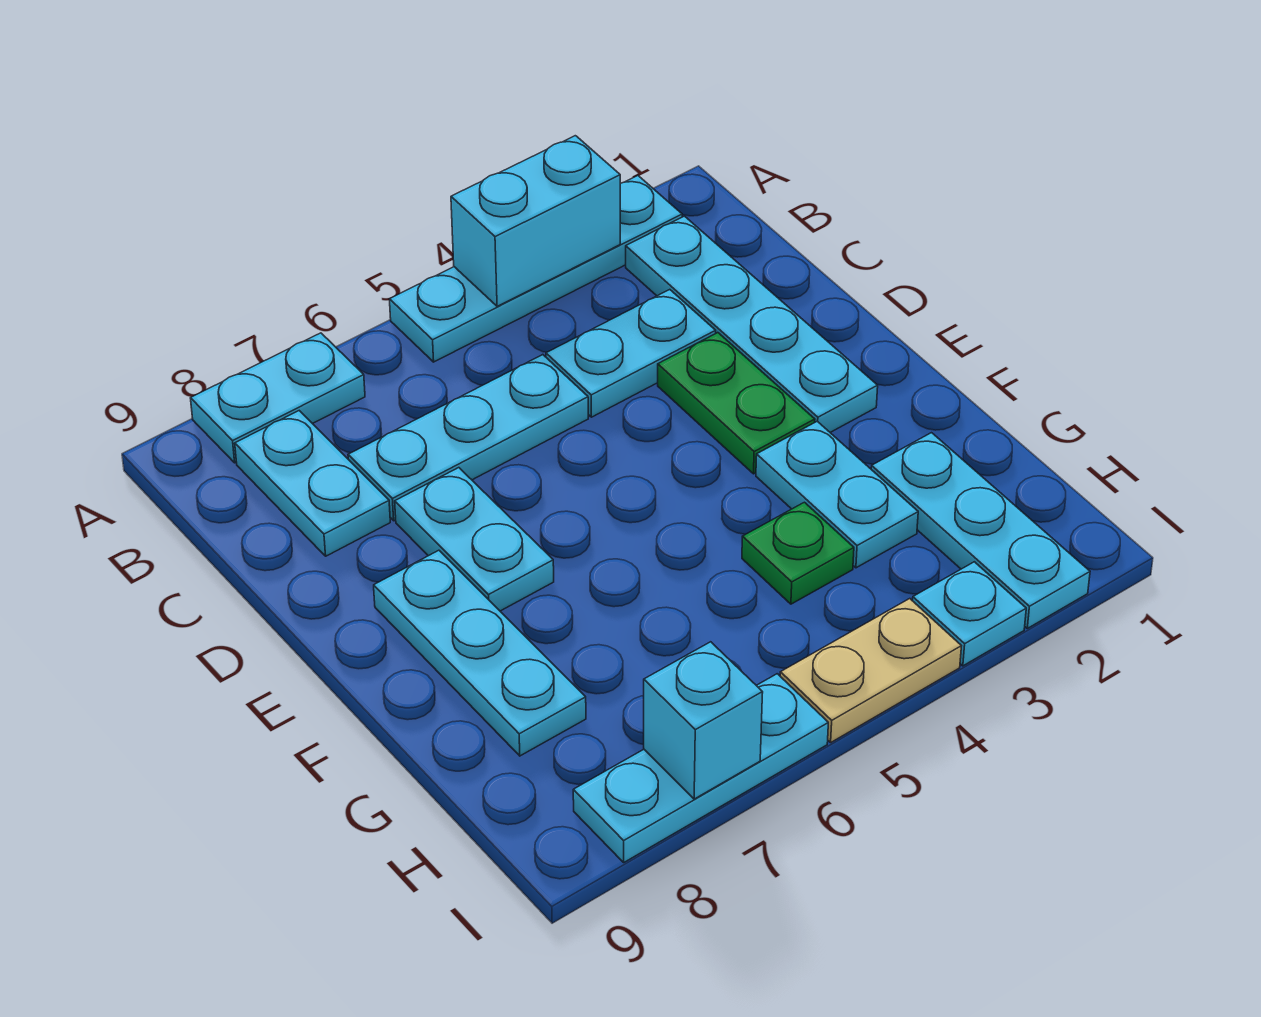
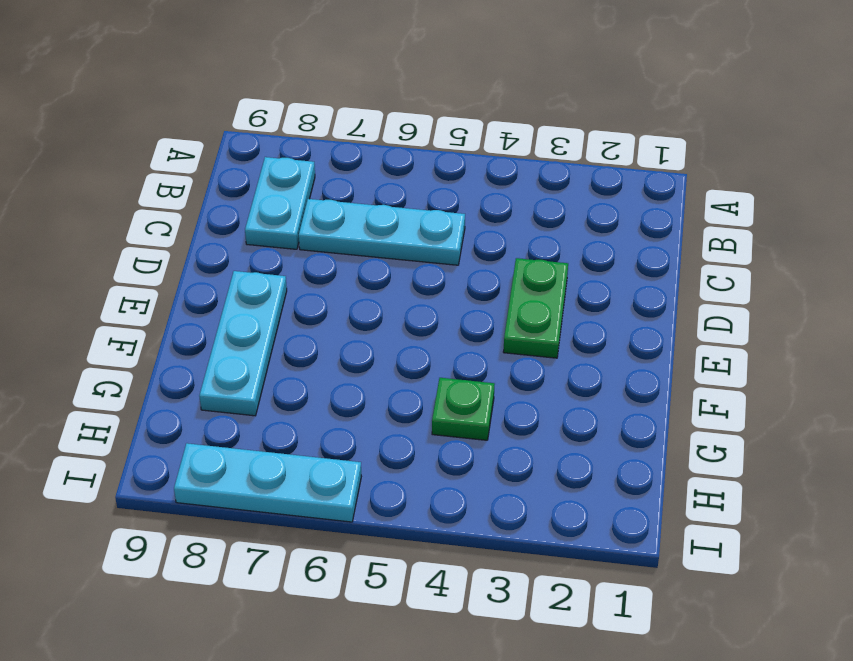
none -> cyan plate A2:A5 level 1
none -> cyan plate A7:A8 level 1
none -> cyan plate B2:E2 level 1

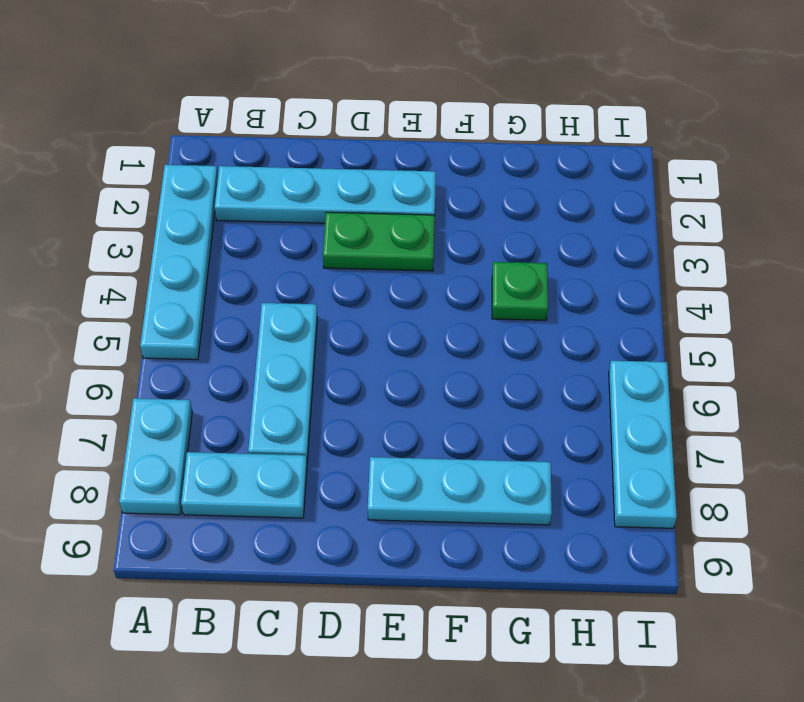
none -> cyan plate C3:C4 level 1
none -> cyan plate D7:E7 level 1
none -> cyan plate F3:G3 level 1

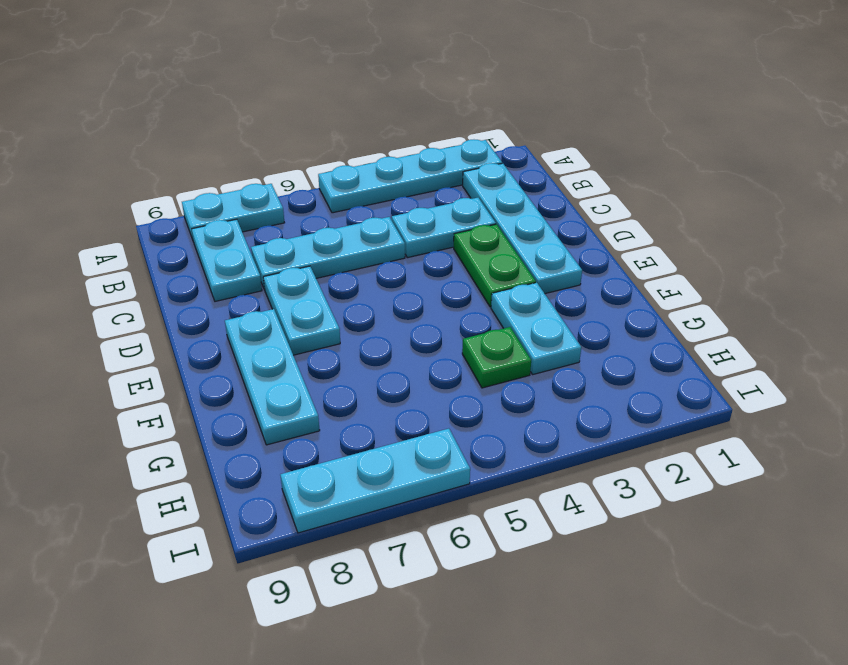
none -> cyan plate G2:I2 level 1
none -> cyan plate I3 level 1
none -> tan plate I4:I5 level 1

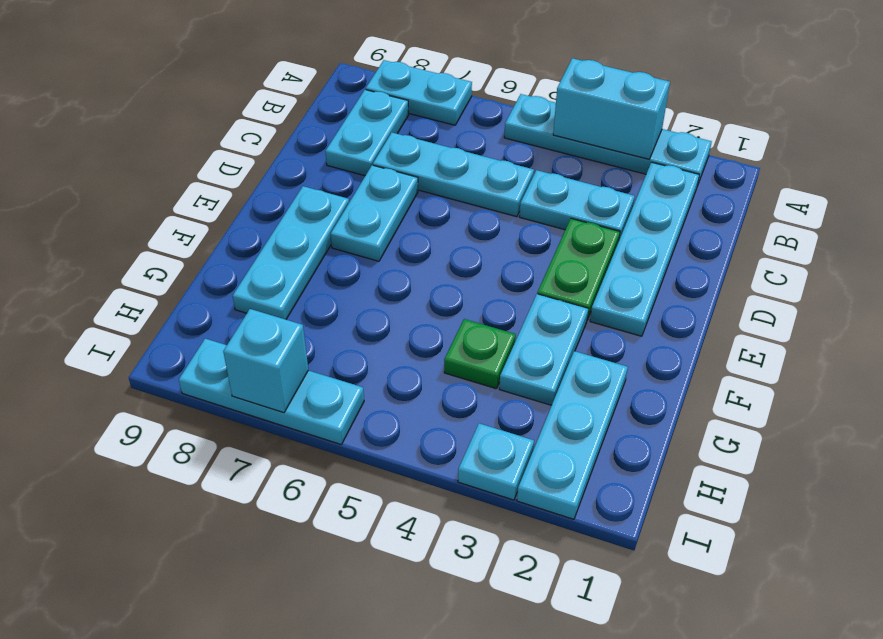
none -> tan plate I4:I5 level 1

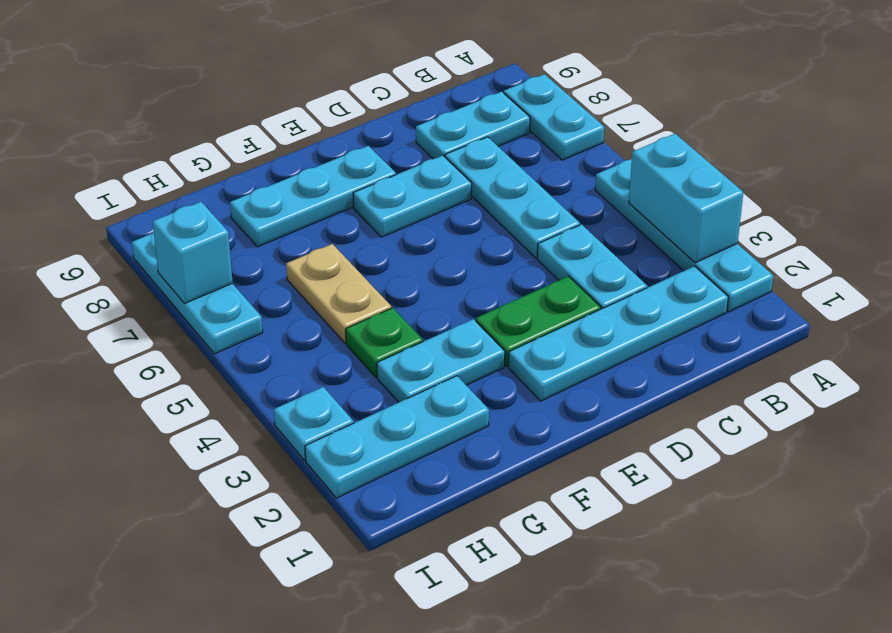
tan plate G5:G6 level 1 -> tan plate I4:I5 level 1

